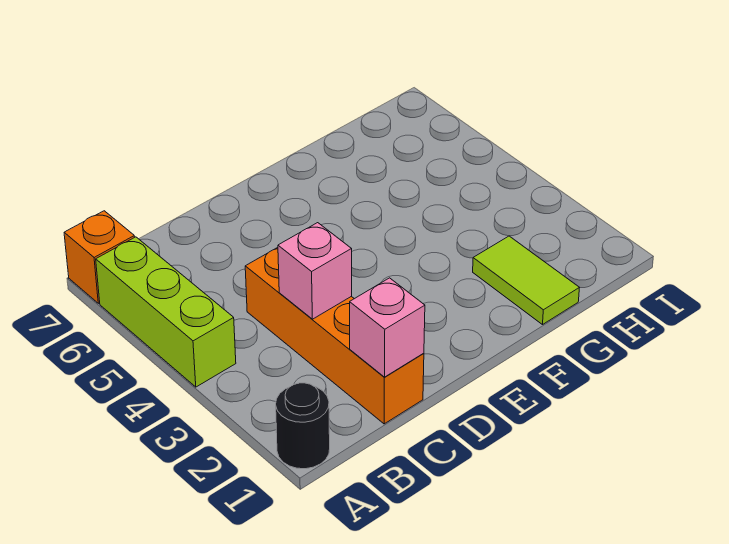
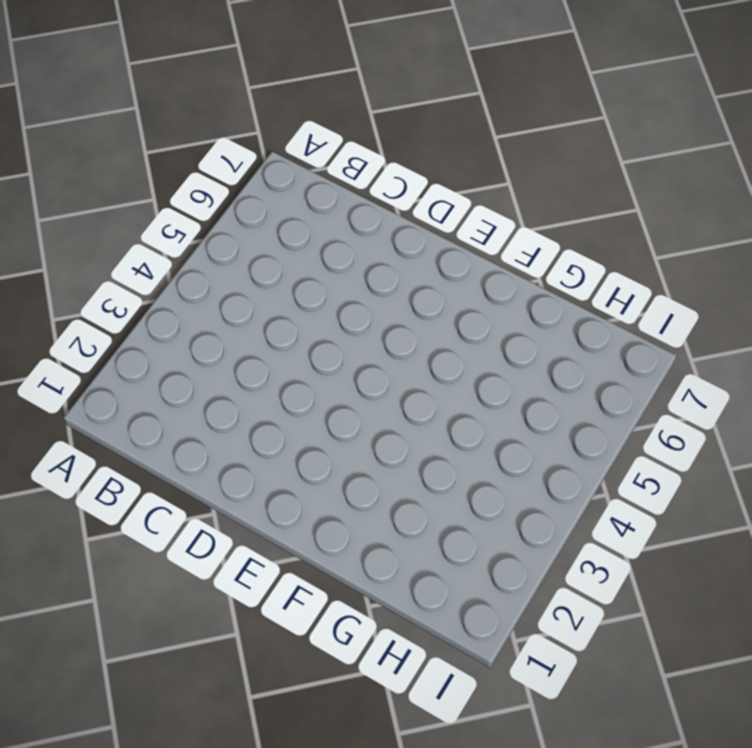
none -> black round brick A1 level 1
none -> lime brick A4:A6 level 1

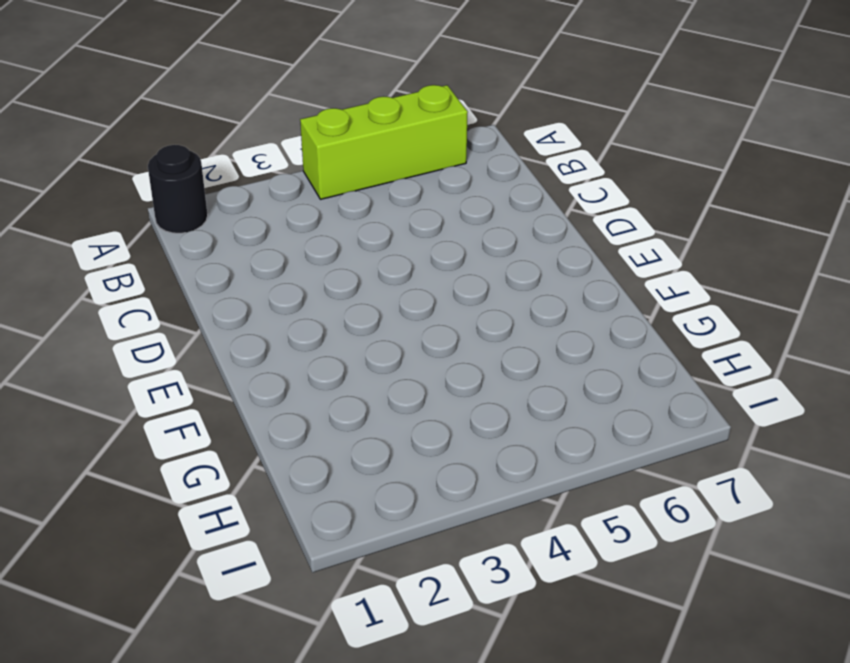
none -> orange brick A7 level 1
none -> orange brick C1:C4 level 1

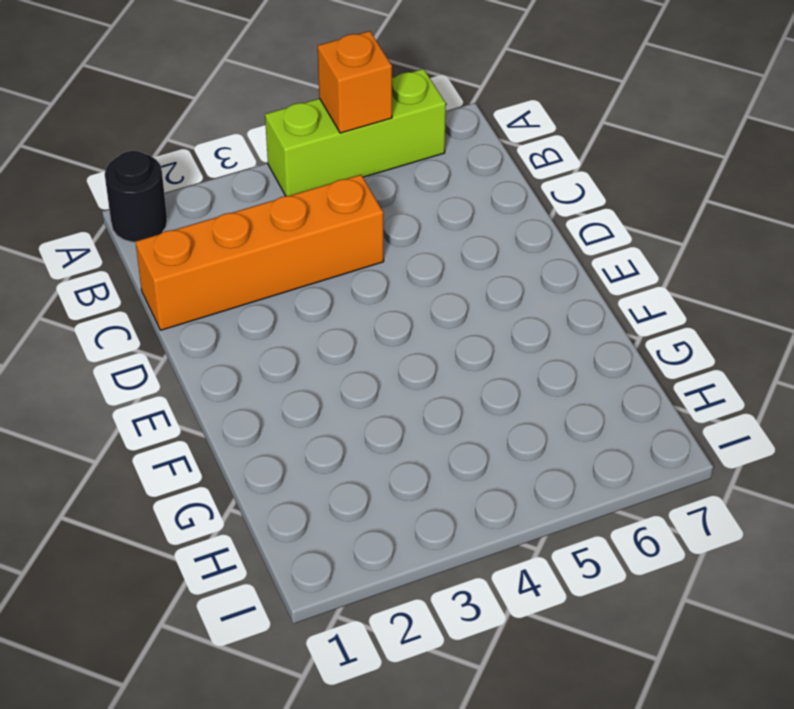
orange brick A5 level 2 -> orange brick A7 level 1
none -> lime tile G1:G2 level 1
none -> pink brick C1 level 2

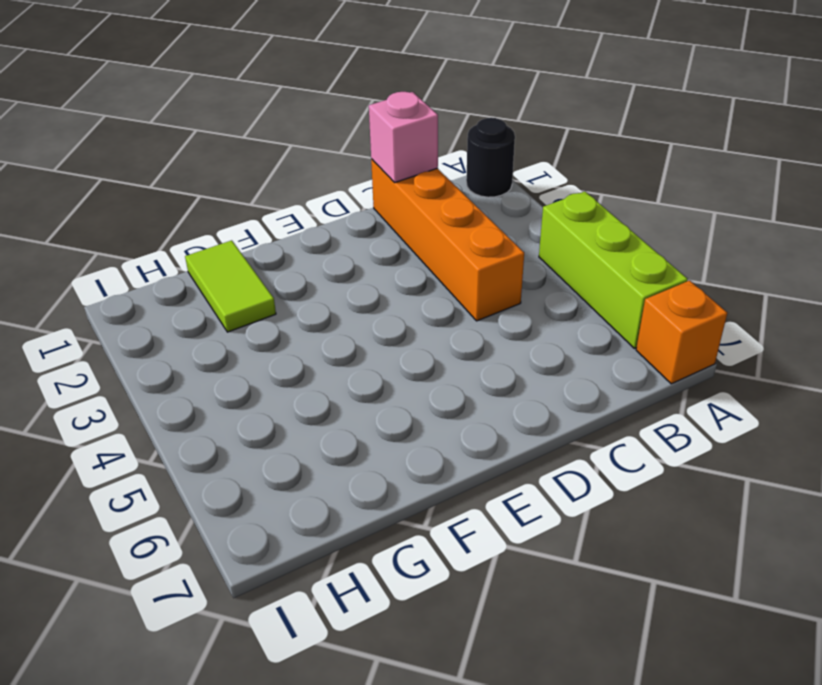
none -> pink brick C3 level 2

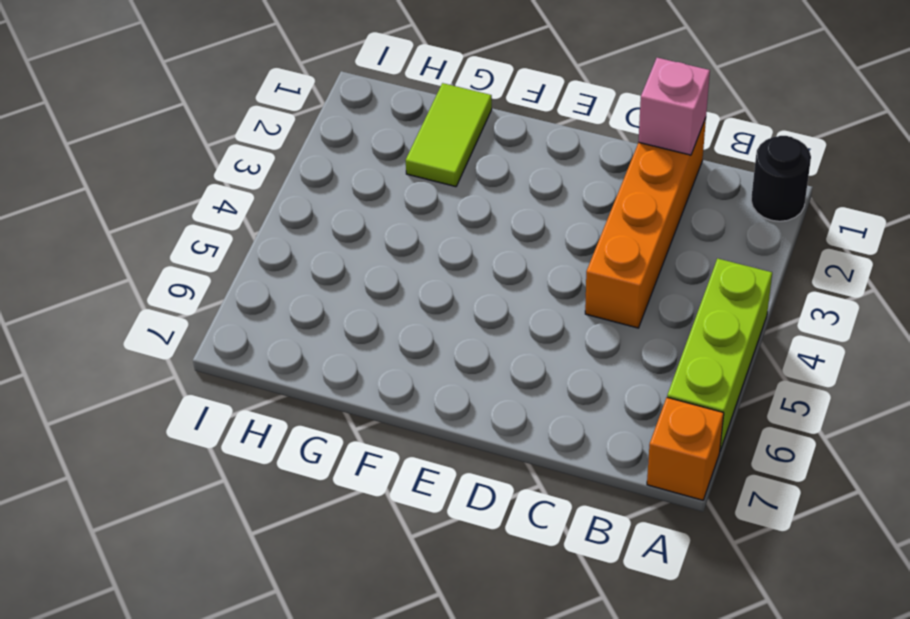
none -> pink brick C3 level 2

